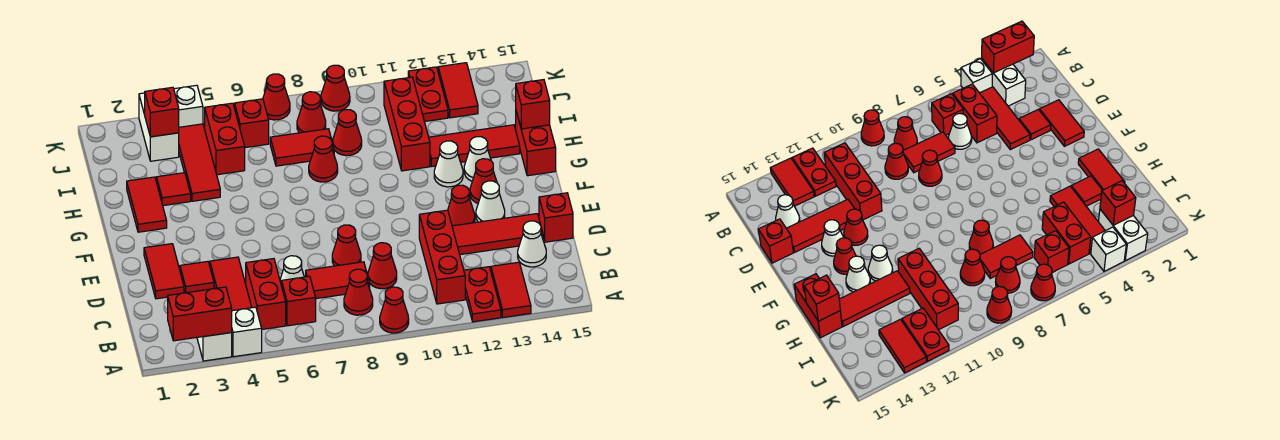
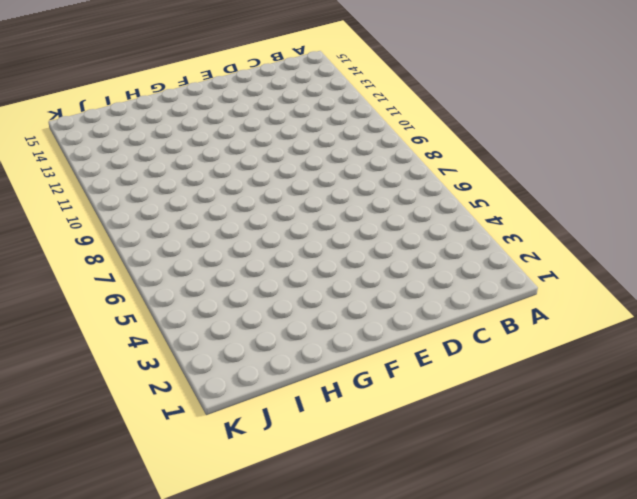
none -> white brick A3:B3 level 1
none -> white brick A4 level 1
none -> red cone A9 level 1
none -> red plate A12:B12 level 1

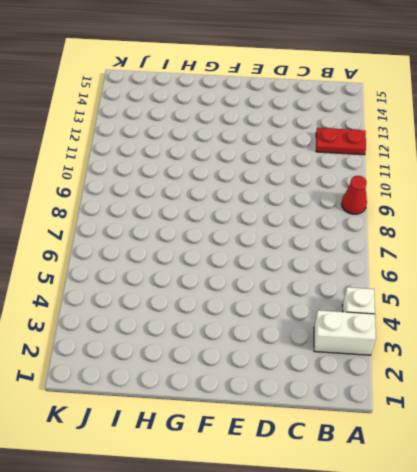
none -> red tile A13:B13 level 1
none -> red tile B4:D4 level 1
none -> red brick B5:C5 level 1
none -> red brick B6 level 1

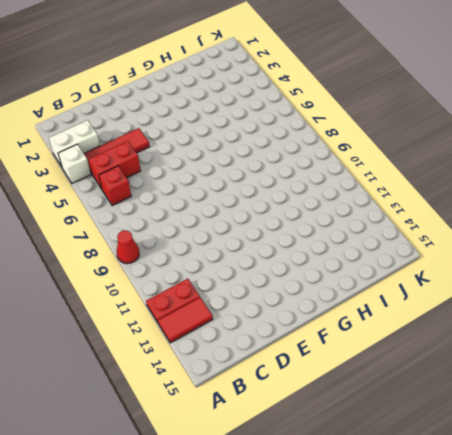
none -> red cone B8 level 1
none -> red brick B11:D11 level 1
none -> white cone C6 level 1
none -> red tile C7:C8 level 1

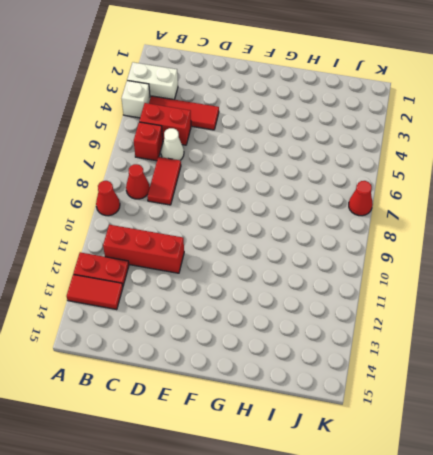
none -> red cone C9 level 1
none -> white cone C14 level 1
none -> red tile D2:E2 level 1
none -> red tile D3 level 1

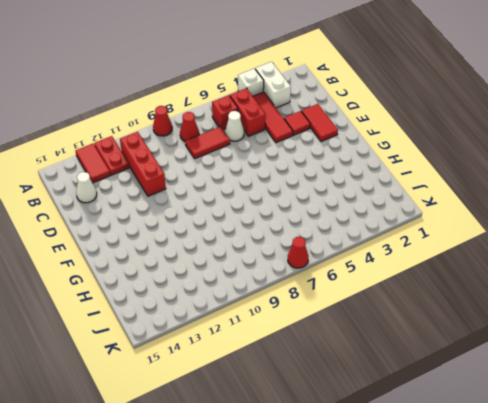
none -> red cone C9 level 1
none -> red cone D8 level 1
none -> red tile D12:D14 level 1
none -> red brick D15 level 1

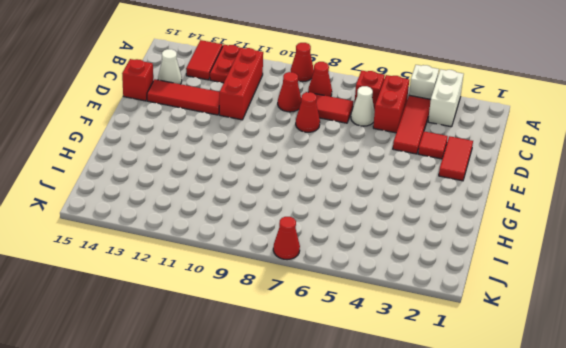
none -> red cone E12 level 1
none -> white cone E13 level 1
none -> red cone F13 level 1
none -> red tile G2:H2 level 1

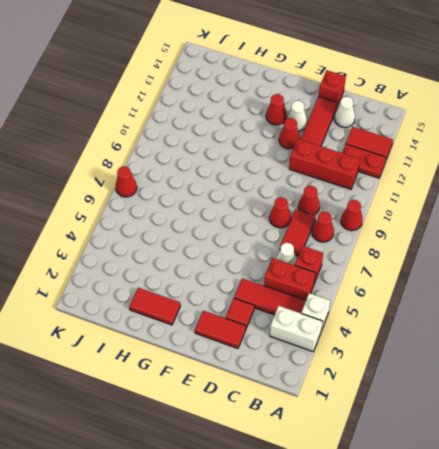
none -> white cone G12 level 1
none -> white cone G13 level 1
none -> red brick G15:H15 level 1
none -> red tile H3 level 1

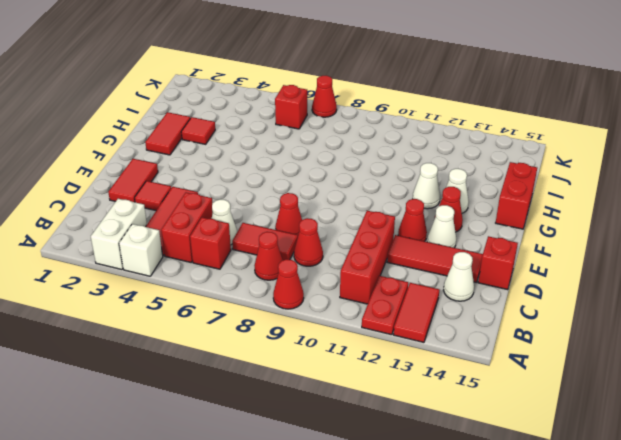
none -> red tile H4:J4 level 1
none -> red cone H8 level 1
none -> red brick H11:J11 level 1
none -> red tile H12:H14 level 1

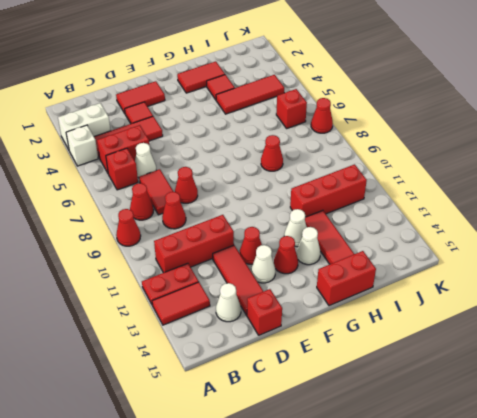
none -> red brick I5:J5 level 1
none -> red tile I7:I8 level 1
none -> red cone I9 level 1
none -> white brick J3:K3 level 1

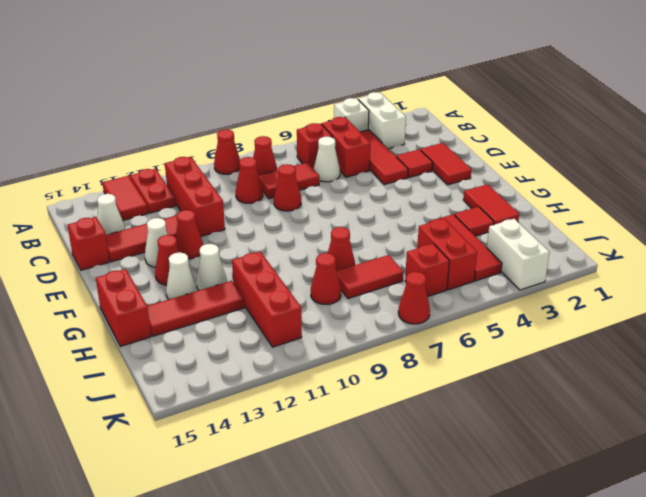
none -> red cone J8 level 1
none -> red plate J12:K12 level 1
none -> red tile J13:K13 level 1
none -> white brick K4 level 1

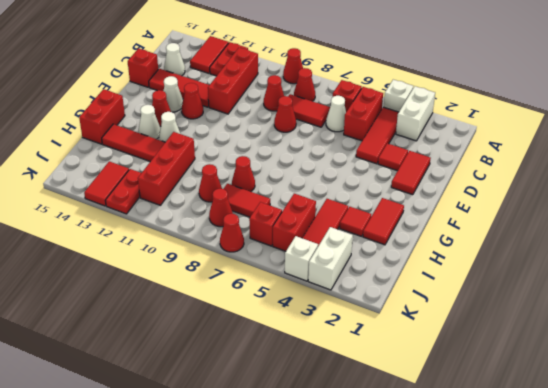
none -> red cone K9 level 1
none -> red brick A2:A3 level 2
none -> red brick H15 level 2
none -> red brick J3 level 2

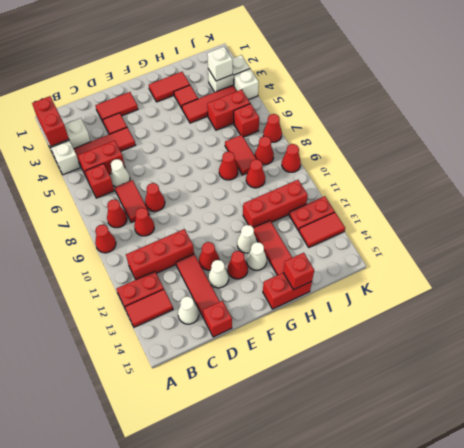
white brick J3 level 2 -> red brick J3 level 2

